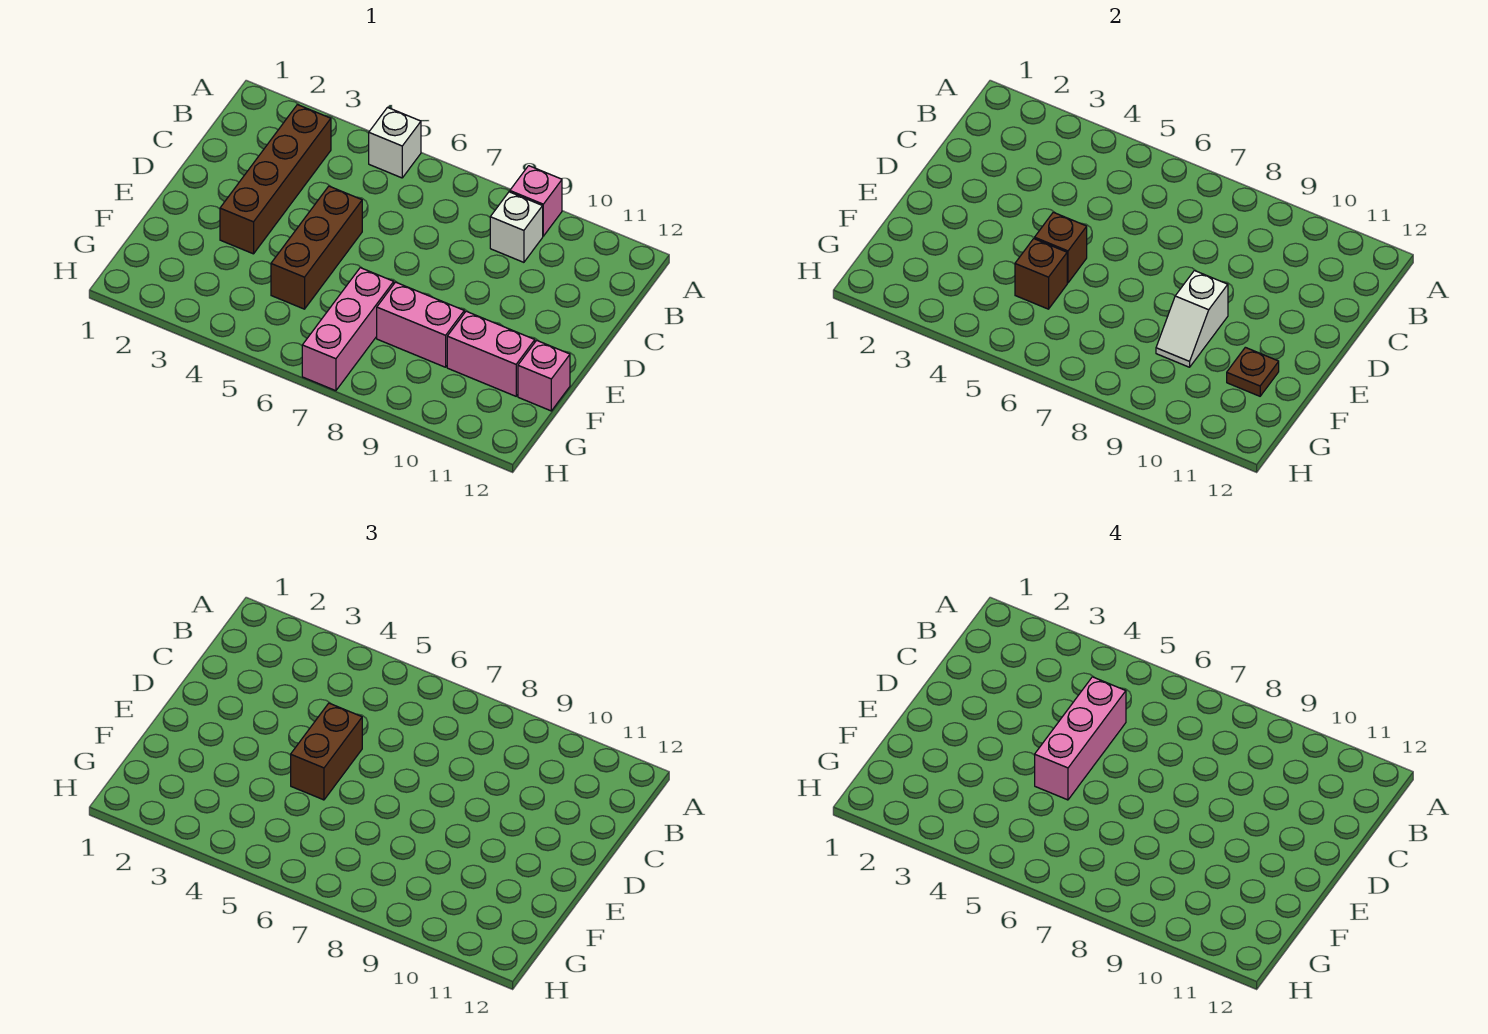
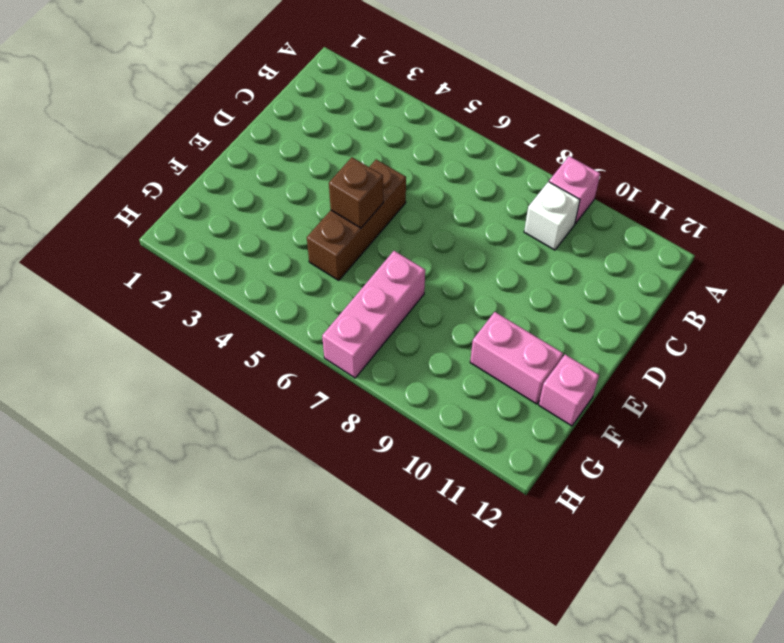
none -> white brick A5 level 1
none -> brown brick B3:E3 level 1
none -> pink brick F8:F9 level 1

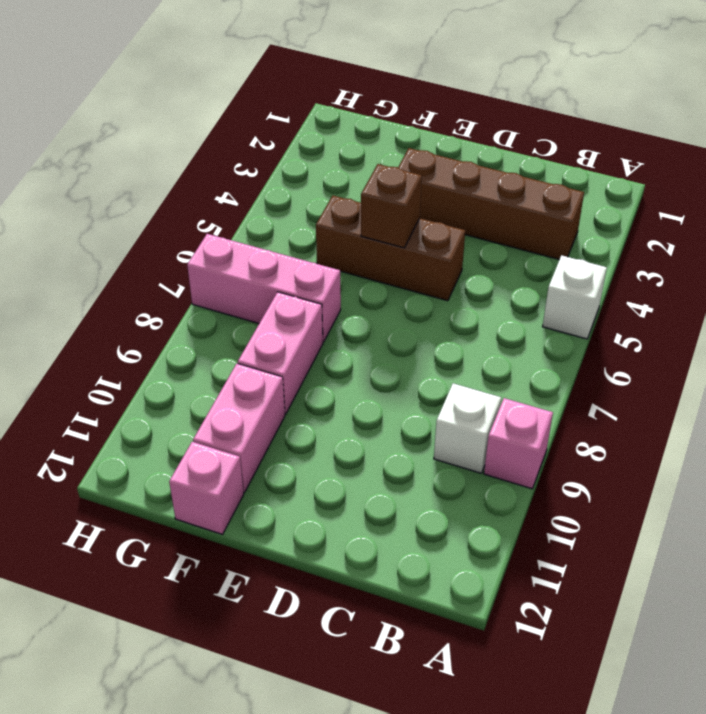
none -> white slope E9:F9 level 2 top E
none -> brown brick F5 level 2
none -> brown plate F11 level 2

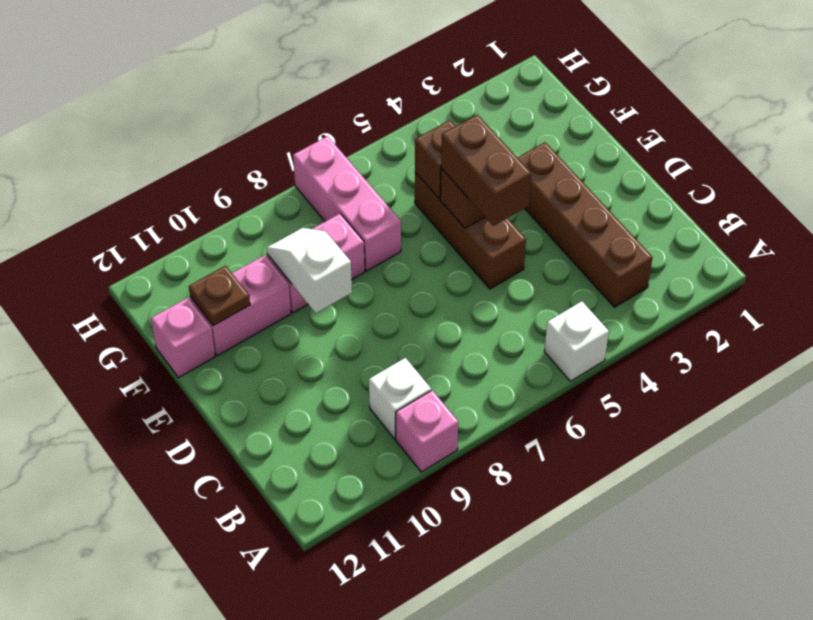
none -> pink brick C5:E5 level 4

